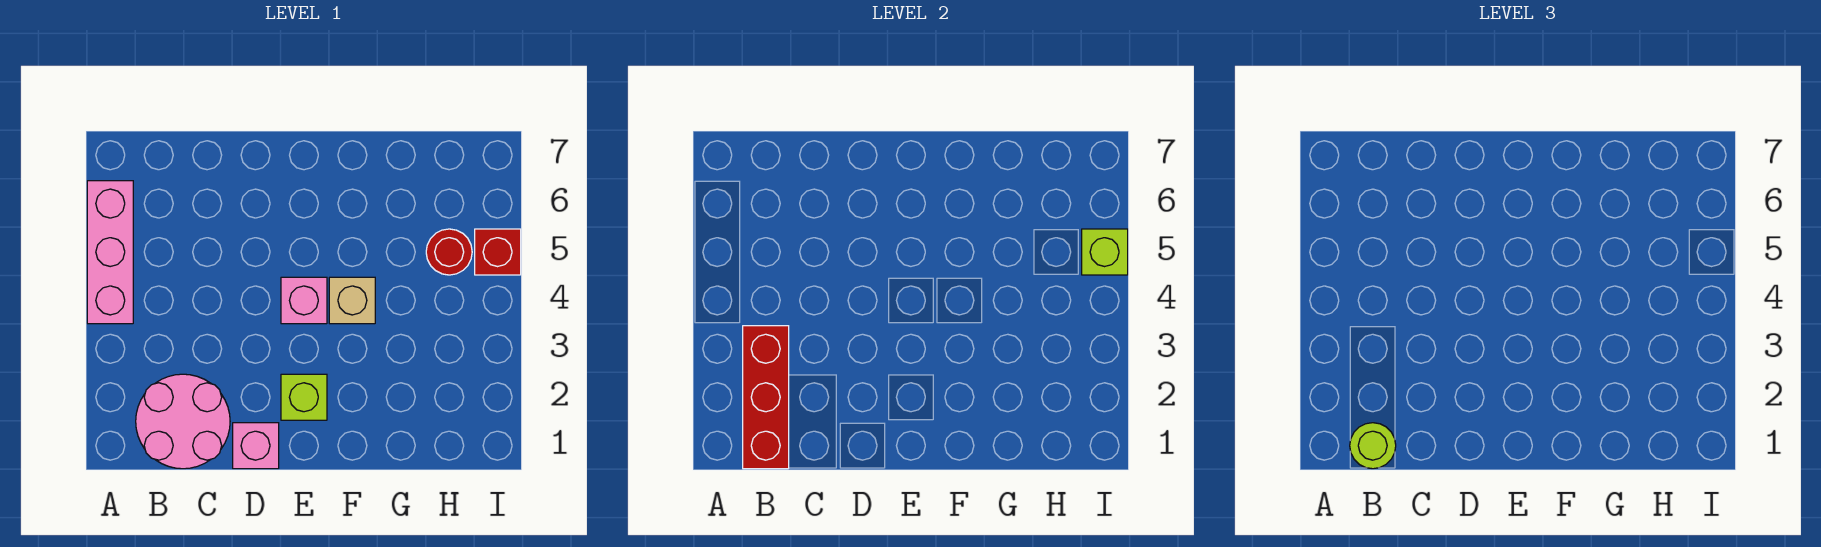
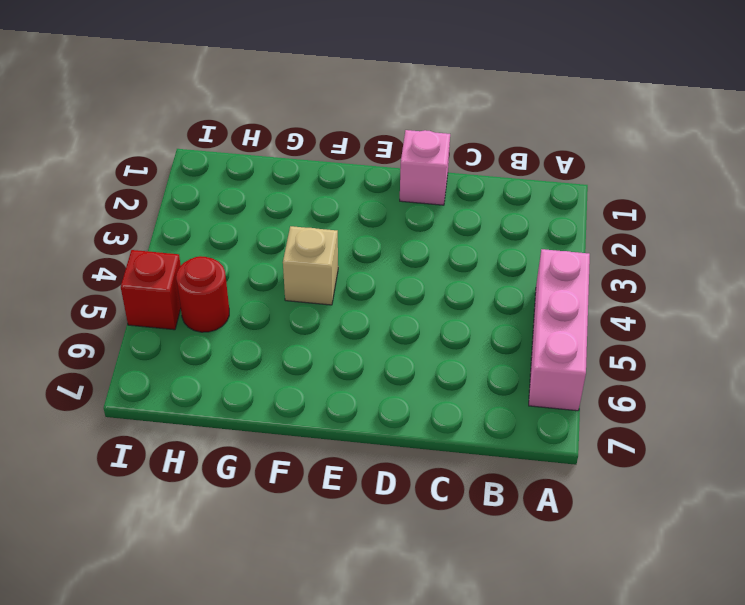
none -> pink round brick B1:C2 level 1
none -> lime brick E2 level 1

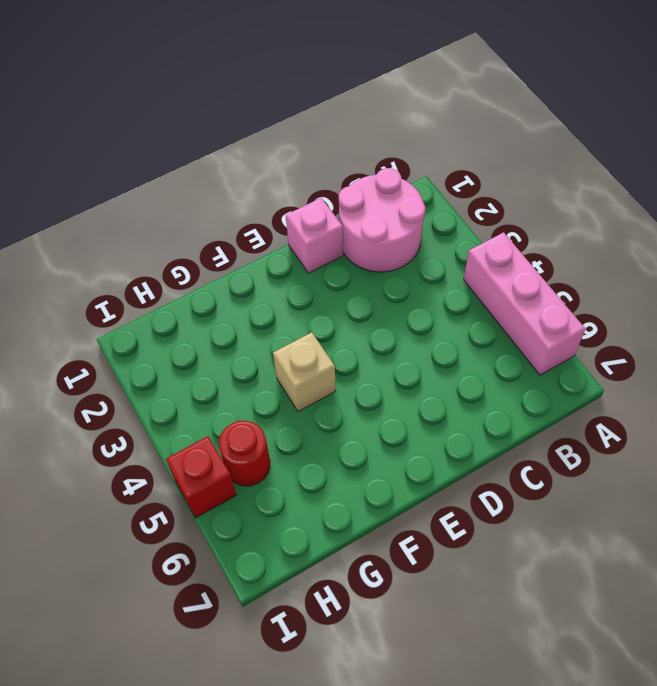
none -> lime brick E2 level 1
none -> pink brick E4 level 1

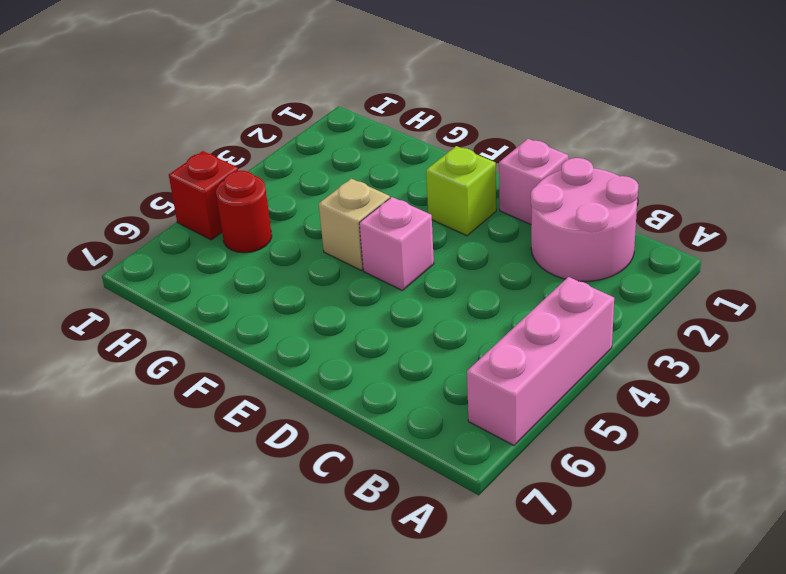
none -> red brick B1:B3 level 2
none -> lime brick I5 level 2

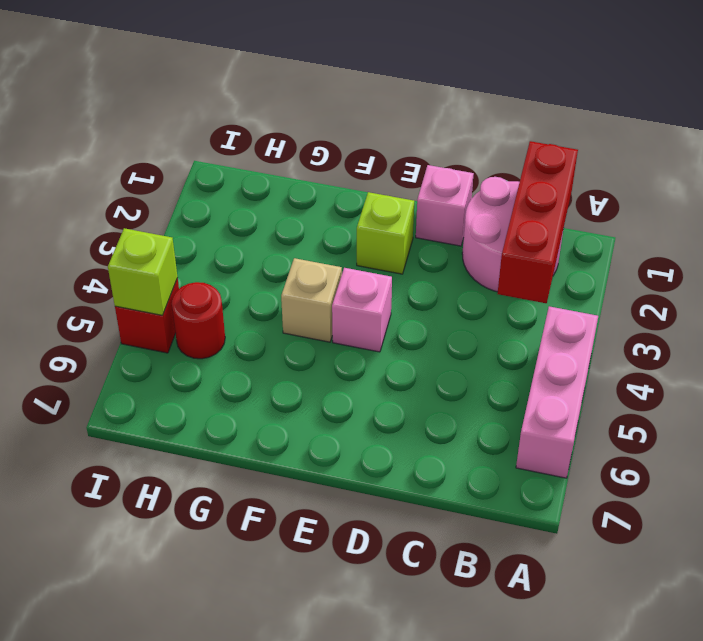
none -> lime round brick B1 level 3

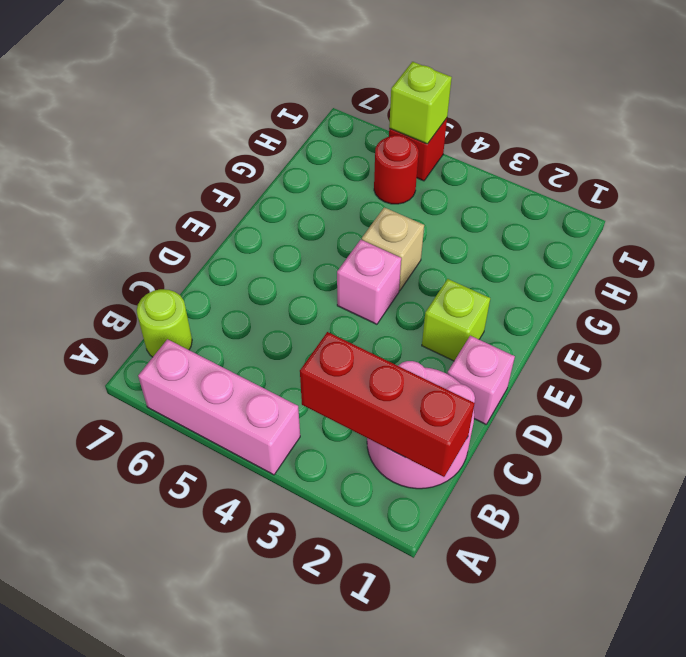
lime round brick B7 level 1 -> lime round brick B1 level 3

